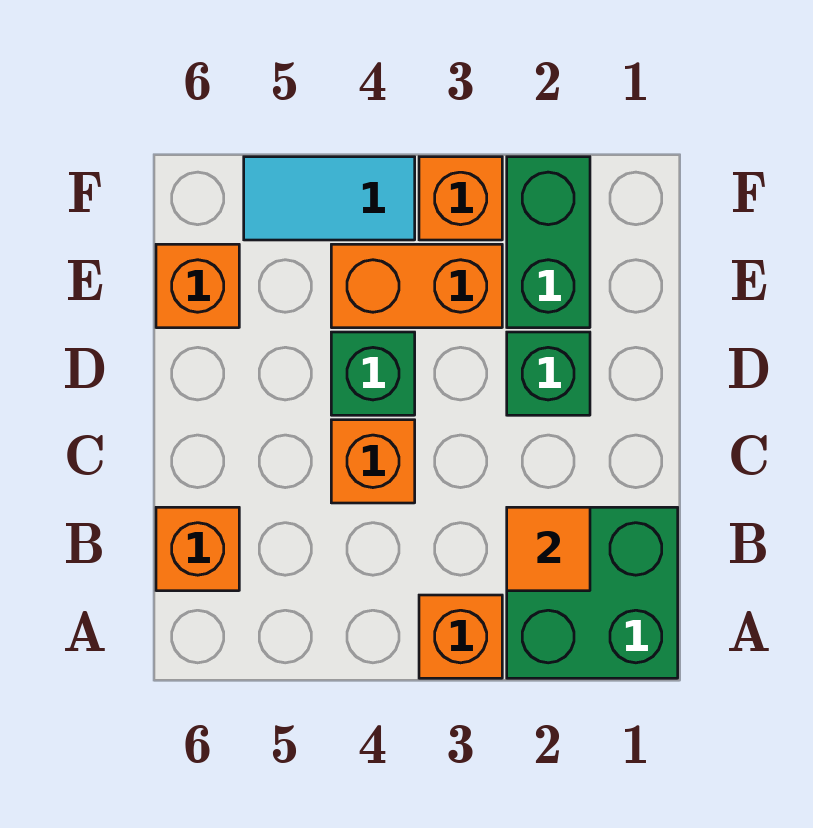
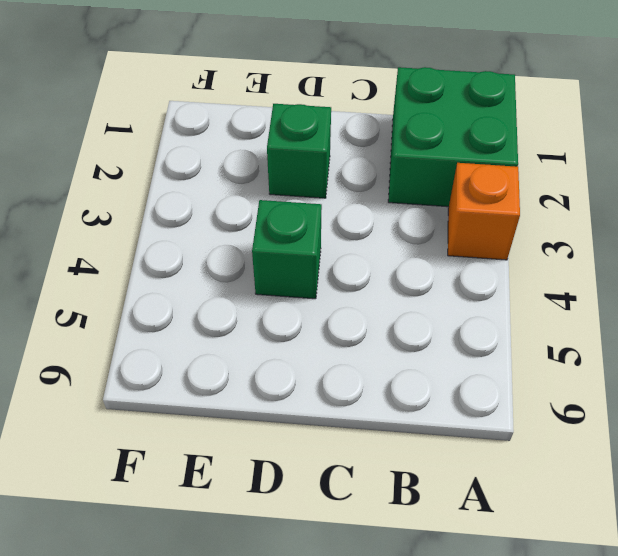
none -> orange brick B6 level 1
none -> orange brick C4 level 1
none -> green brick E2:F2 level 1

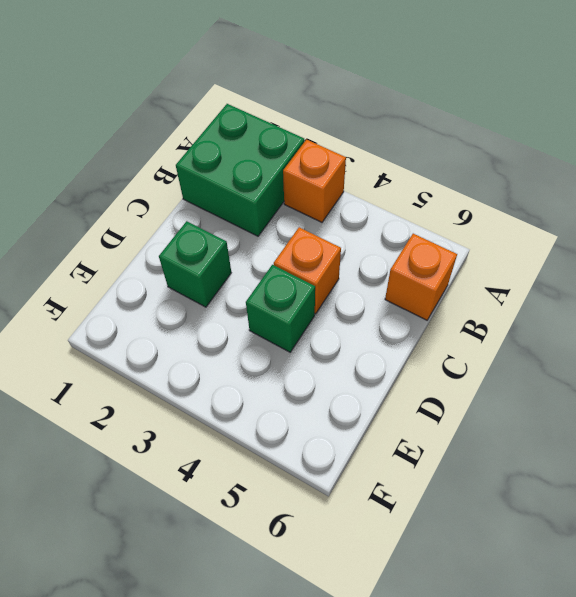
none -> green brick E2:F2 level 1
none -> orange brick E3:E4 level 1
none -> orange brick E6 level 1

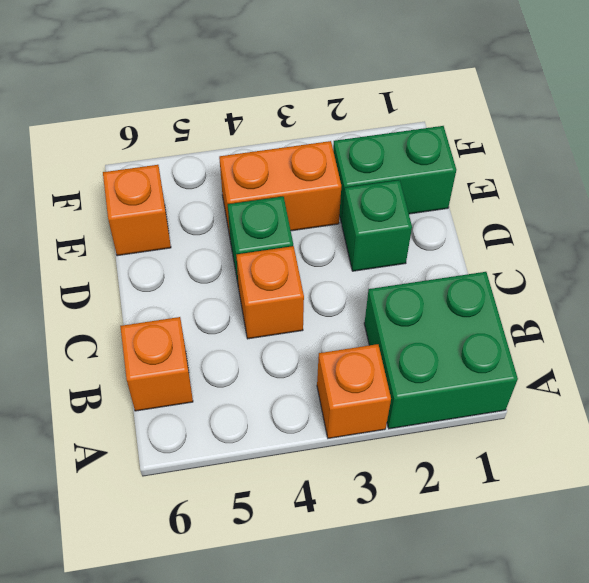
green brick E1:E2 level 1 -> green brick E2:F2 level 1
none -> orange brick F3 level 1
none -> cyan tile F4:F5 level 1
none -> orange tile B2 level 2

